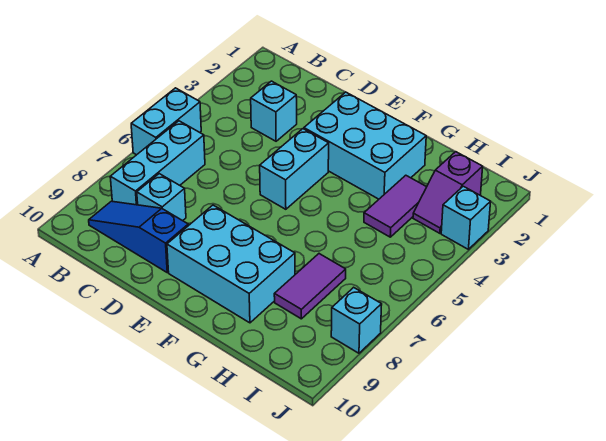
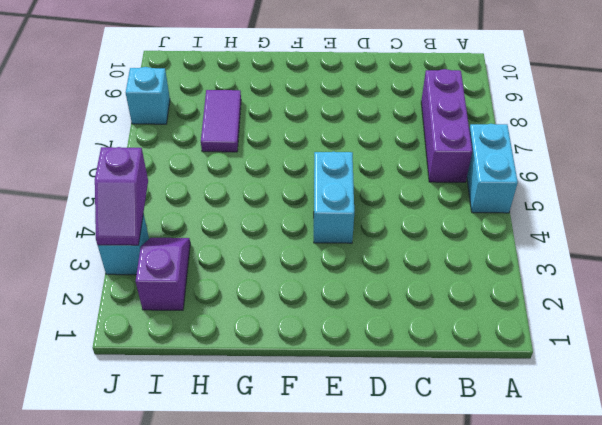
purple brick B6:B8 level 1 -> cyan brick B6:B8 level 1
purple slope J3:J4 level 2 top 4 -> none
none -> blue slope B9:D9 level 1 top D
none -> cyan brick C3 level 1
none -> cyan brick C8 level 1

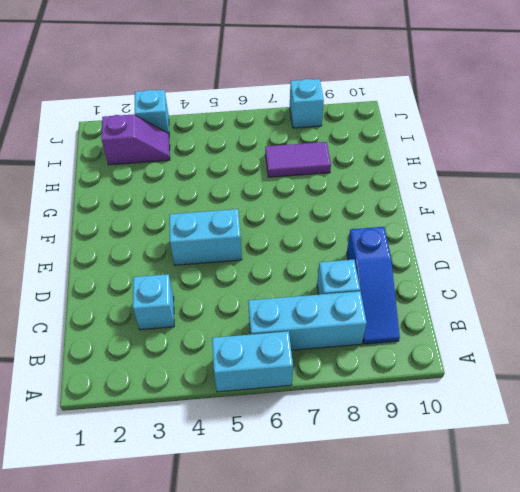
none -> cyan brick E2:G3 level 1
none -> cyan brick E8:G9 level 1
none -> purple tile H3:H4 level 1

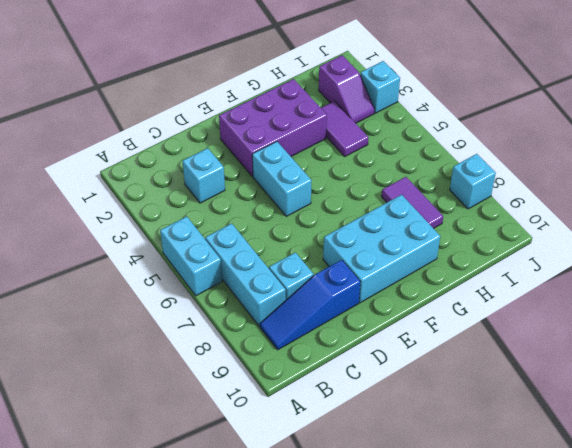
purple brick E2:G3 level 1 -> cyan brick E2:G3 level 1

